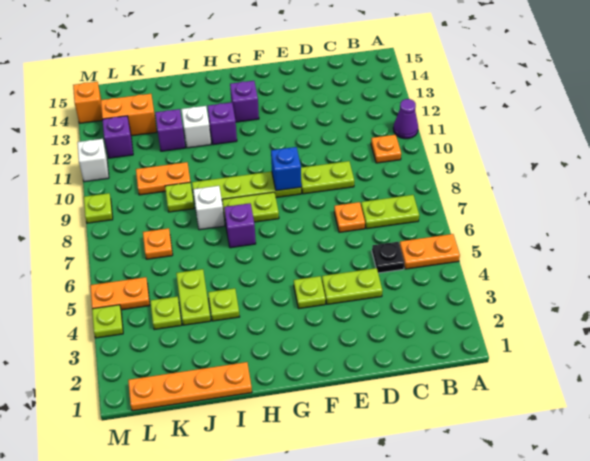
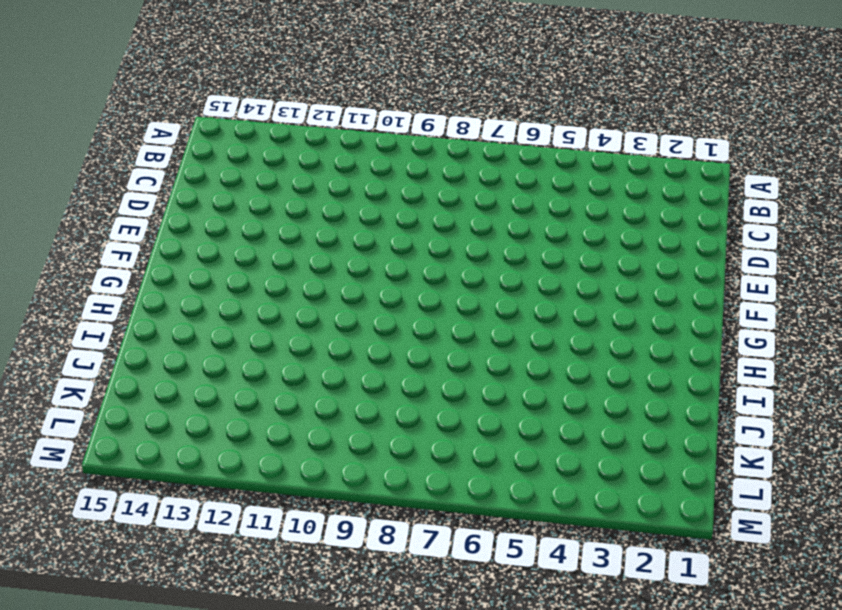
none -> orange plate A5:B5 level 1
none -> purple cone A11 level 1
none -> lime plate B7:C7 level 1
none -> orange plate B10 level 1

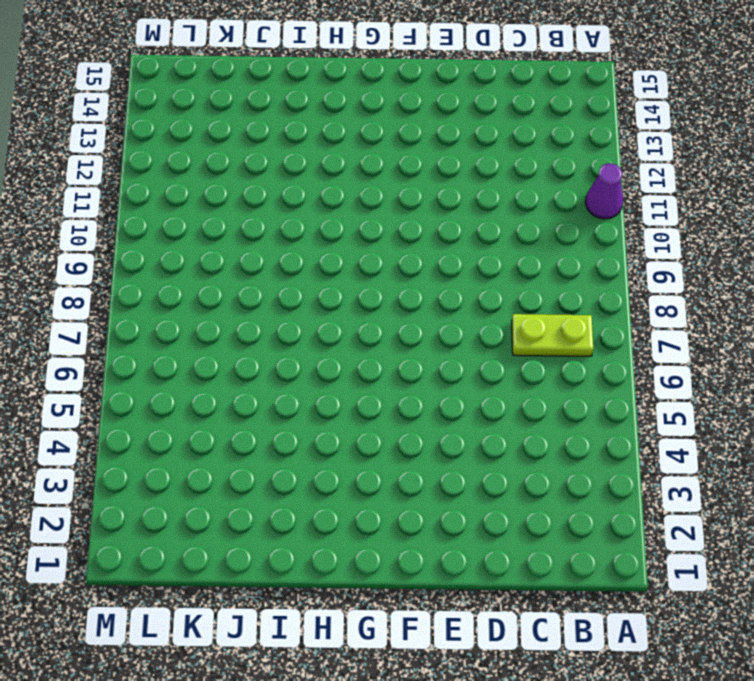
none -> orange plate A5:B5 level 1
none -> orange plate B10 level 1
none -> black plate C5 level 1
none -> lime plate D4:E4 level 1

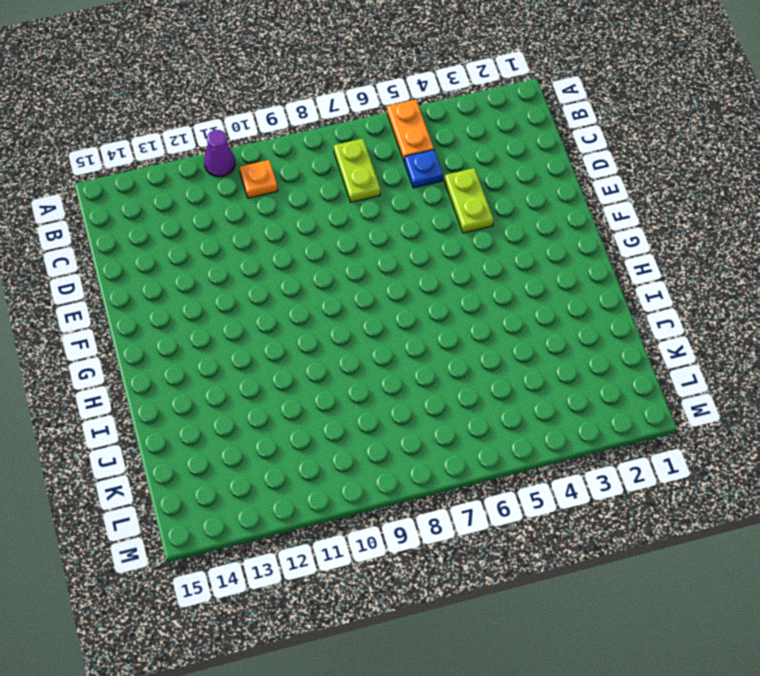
blue plate C5 level 1 -> black plate C5 level 1
none -> orange plate D7 level 1
none -> lime plate D9:E9 level 1
none -> lime plate F4 level 1
none -> lime plate F9:I9 level 1

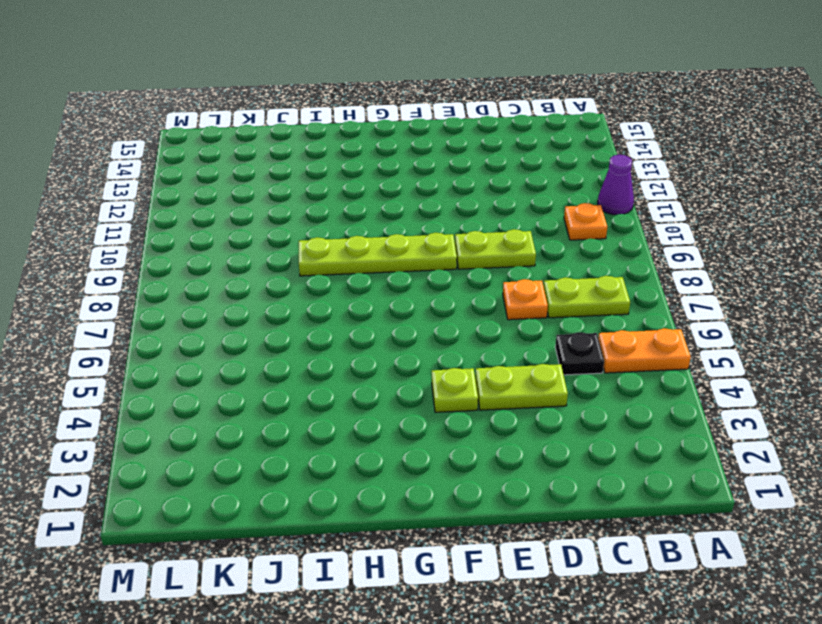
none -> lime plate G8:H8 level 1
none -> purple brick G13 level 1
none -> purple brick H7 level 1
none -> purple brick H12 level 1

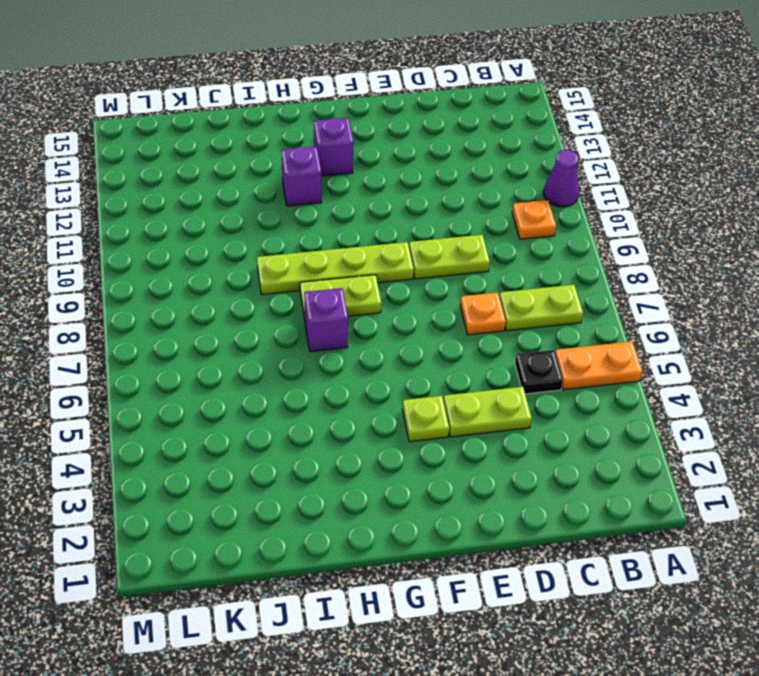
none -> orange plate I1:L1 level 1
none -> lime plate I4 level 1
none -> white brick I8 level 1
none -> white brick I12 level 1

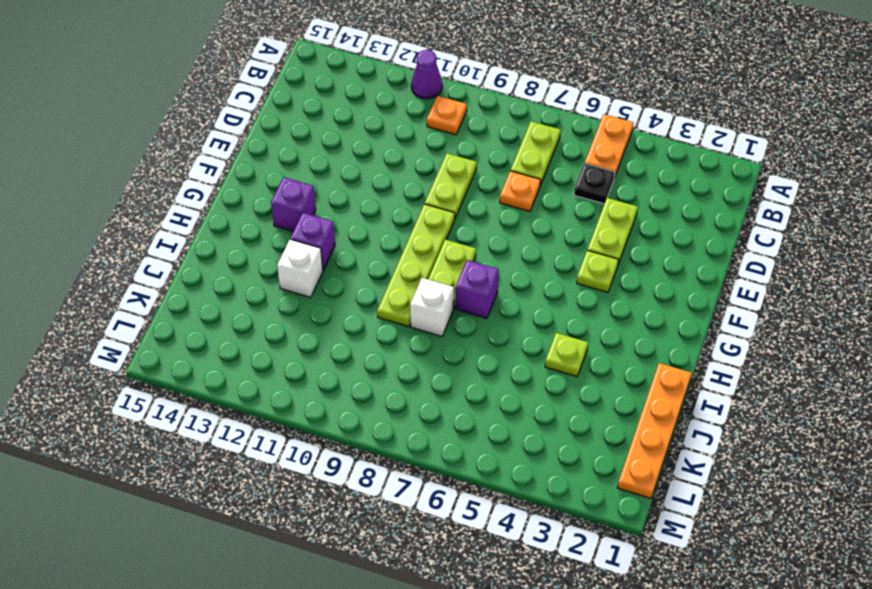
none -> lime plate J4:J5 level 1
none -> lime plate J9 level 1
none -> orange plate J10:K10 level 1
none -> purple brick J12 level 1

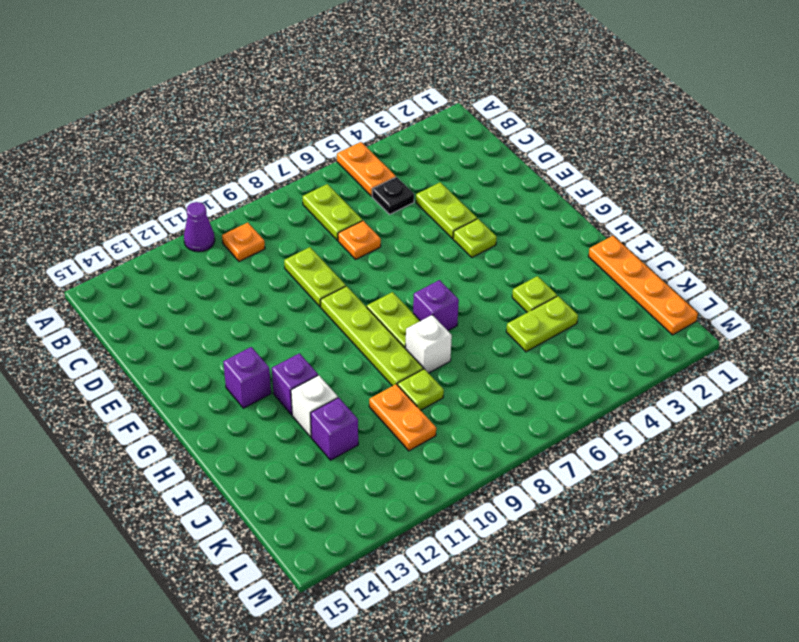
none -> lime plate K4 level 1
none -> orange plate K7 level 1
none -> orange brick K13:L13 level 1
none -> orange plate L5:M5 level 1

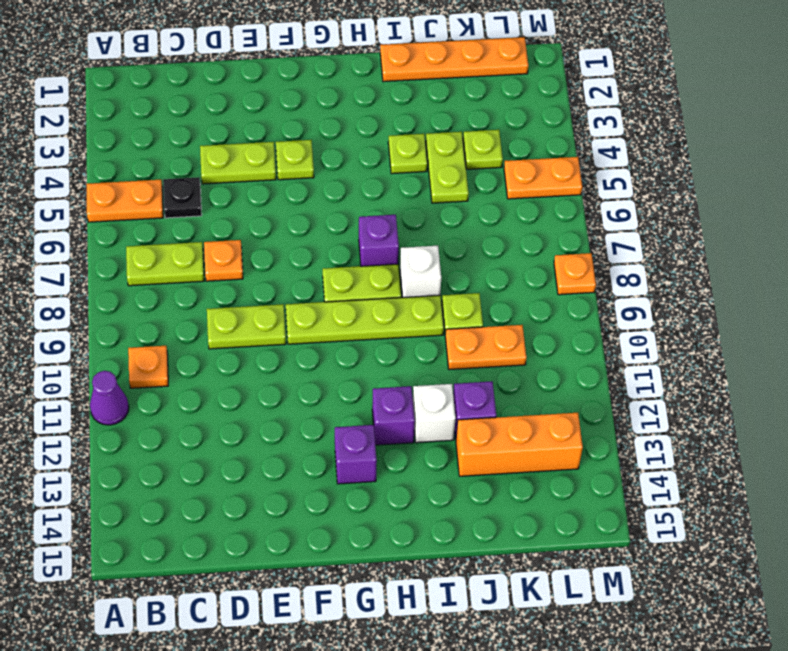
orange brick J13:L13 level 1 -> orange brick K13:L13 level 1
orange plate M8 level 1 -> orange plate K7 level 1
none -> purple brick L12 level 1
none -> lime plate M4 level 1
none -> lime plate M9 level 1
none -> white brick M11 level 1

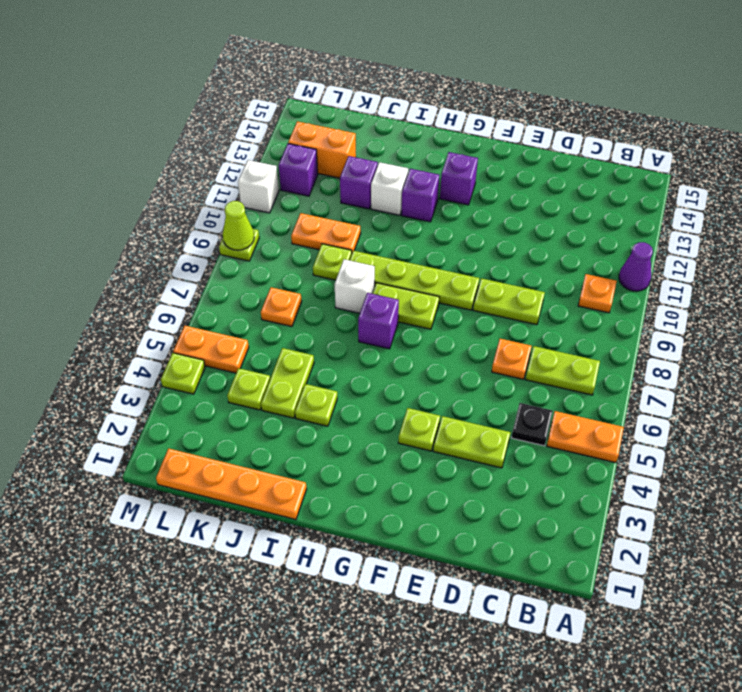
lime cone M9 level 2 -> none
none -> orange brick M14 level 1
none -> blue brick F9 level 2

